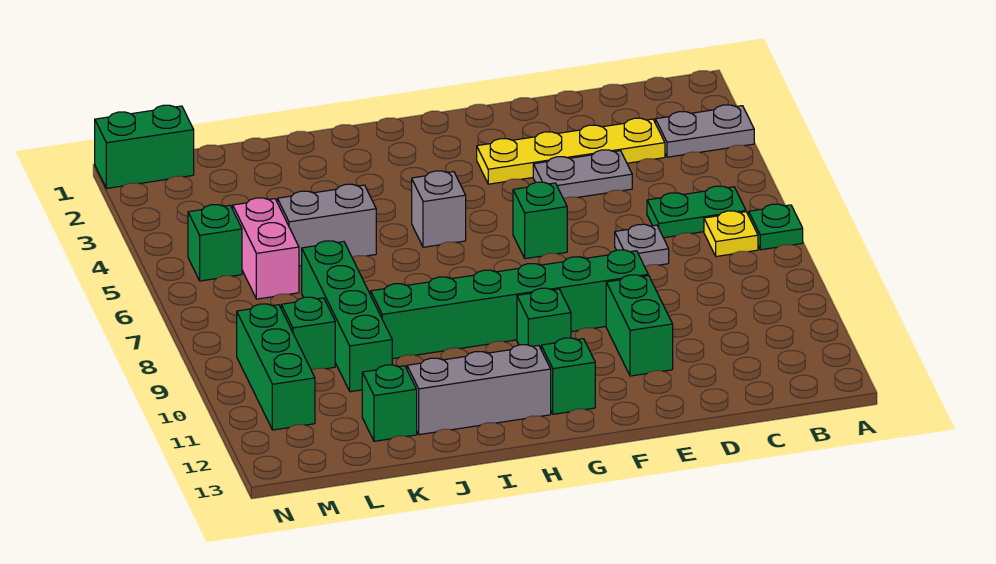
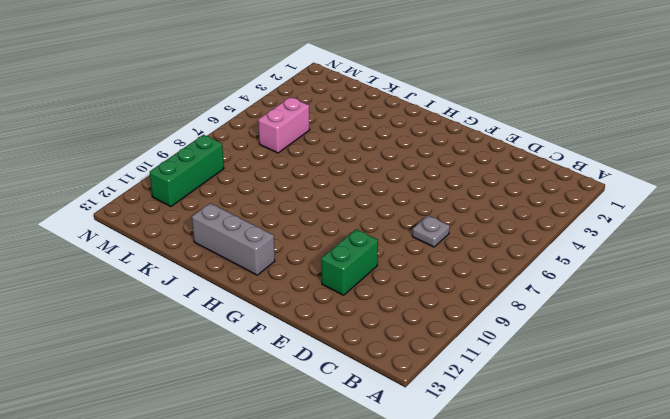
none -> grey plate A3:B3 level 1
none -> green plate A7 level 1
none -> green plate B6:C6 level 1

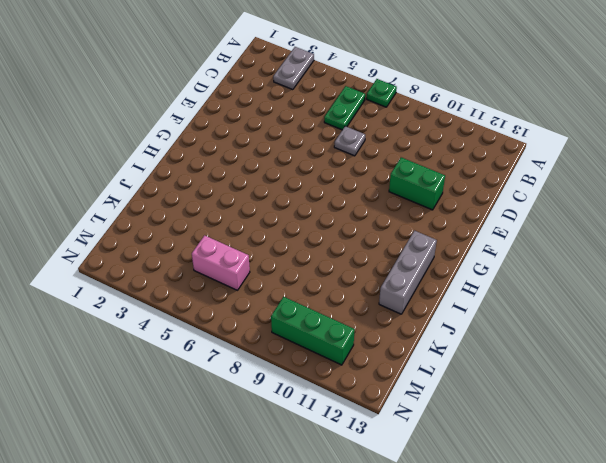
none -> yellow plate B7 level 1
none -> yellow plate C3:F3 level 1
none -> grey plate D4:E4 level 1

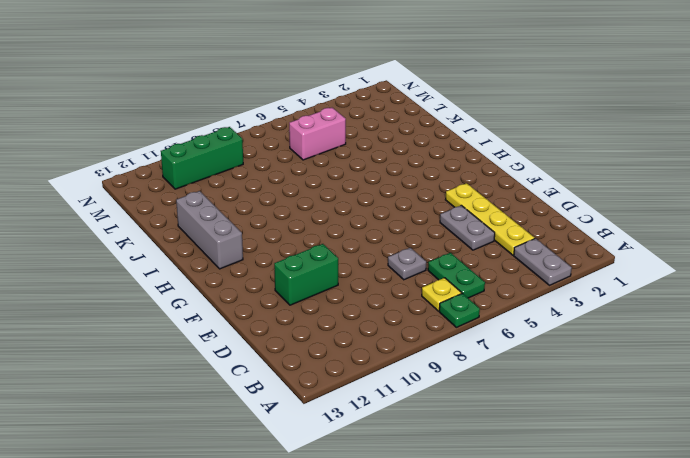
none -> green brick E9:J9 level 1
none -> green brick F6 level 1
none -> green brick G10 level 1

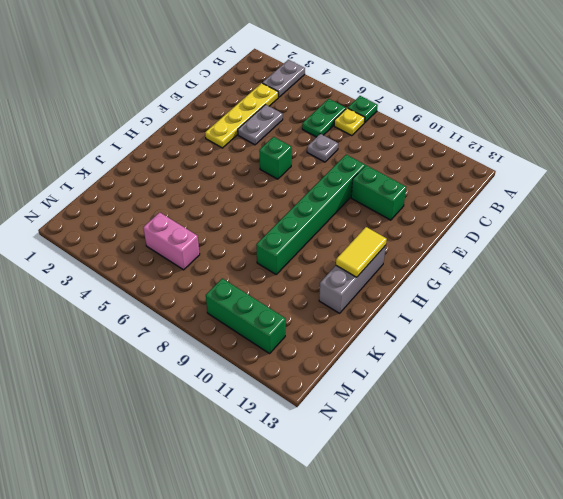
yellow tile H12:I12 level 2 -> none
none -> green brick G10 level 1
none -> green brick G12 level 1
none -> grey brick H5 level 1

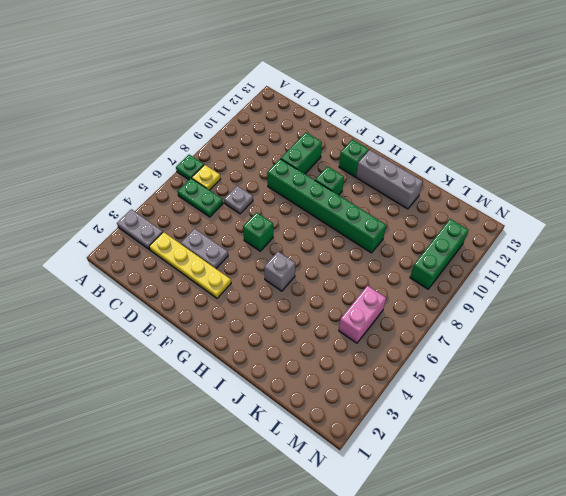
none -> grey brick J5:K5 level 1
none -> green brick K7:K10 level 1
none -> green brick K12 level 1

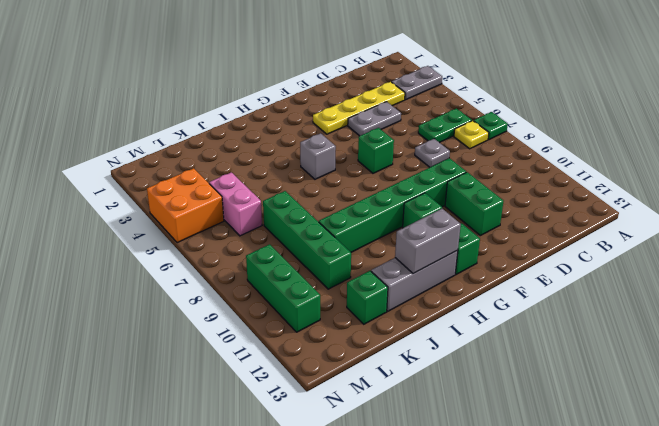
grey brick H12:I12 level 2 -> grey brick J5:K5 level 1
orange brick M4:N5 level 1 -> green brick M5 level 1
none -> green brick L9 level 1
none -> green brick M1:N1 level 1

